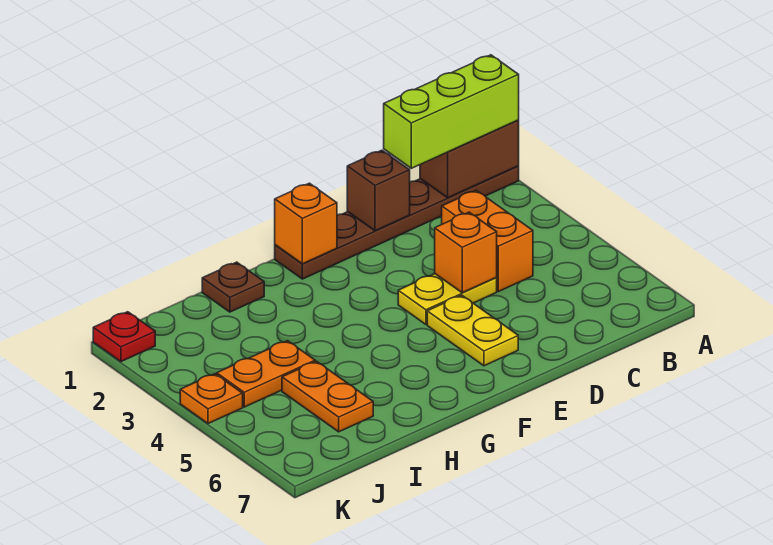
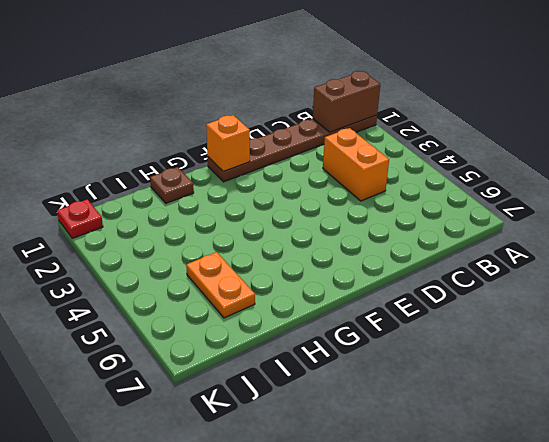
none -> yellow plate D4:E4 level 1
none -> yellow plate E5:E6 level 1
none -> orange plate I4:J4 level 1

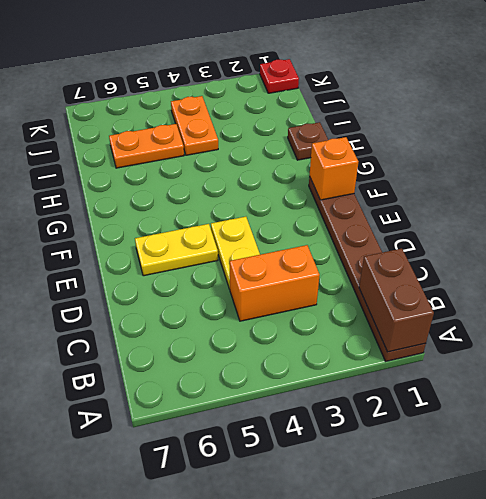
none -> orange plate K4 level 1
none -> brown brick D1 level 2
none -> orange brick D4 level 2

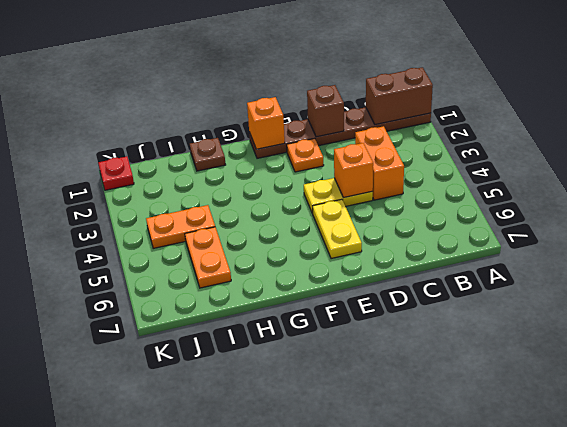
orange plate E2 level 1 -> orange plate K4 level 1
none -> lime brick A1:C1 level 3

